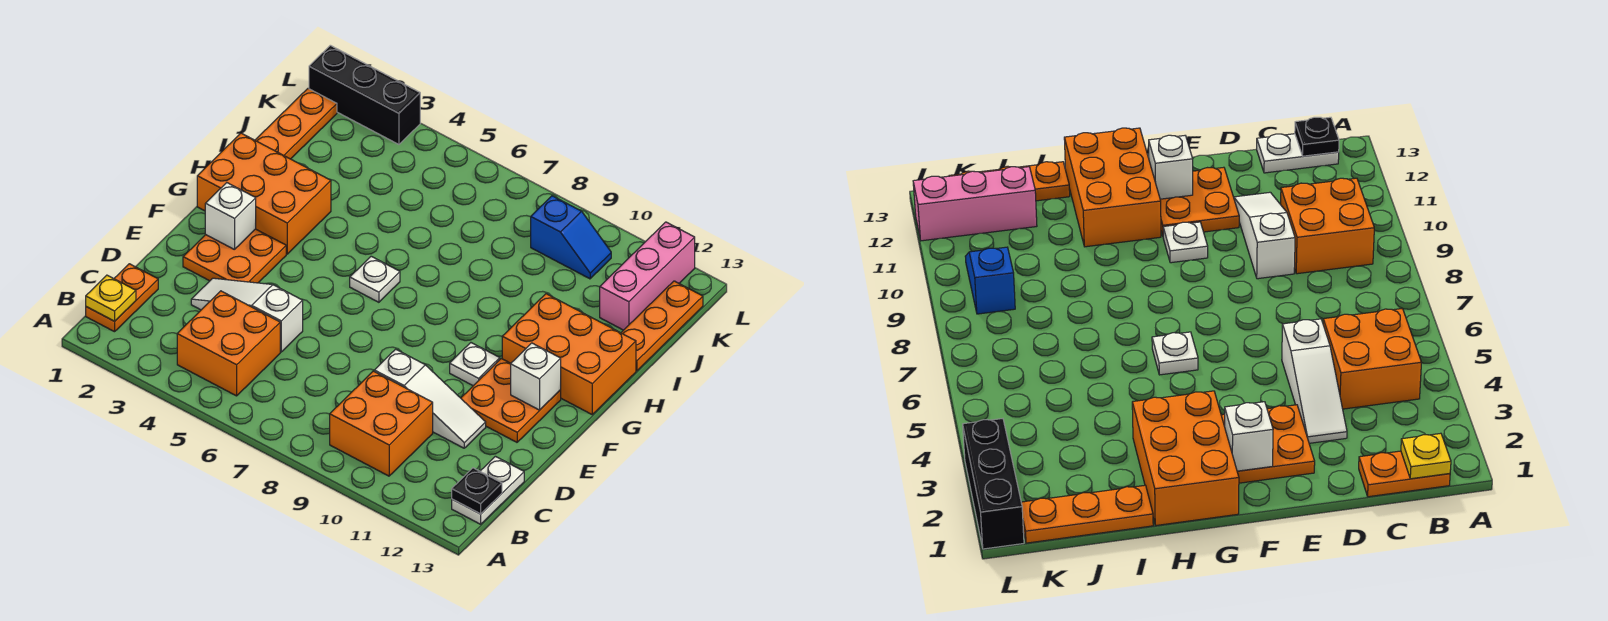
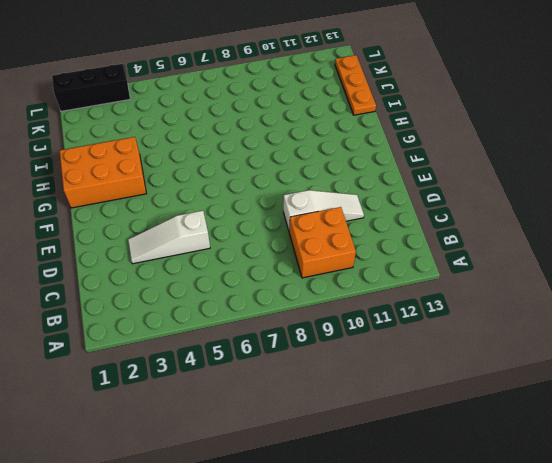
none -> orange plate B1:C1 level 1
none -> orange brick B4:C5 level 1
none -> white plate B13:C13 level 1

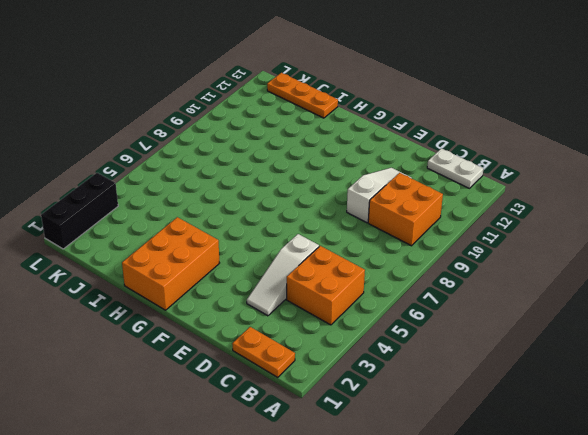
none -> orange plate E2:F3 level 1
none -> orange plate E11:F12 level 1
none -> white plate F10 level 1

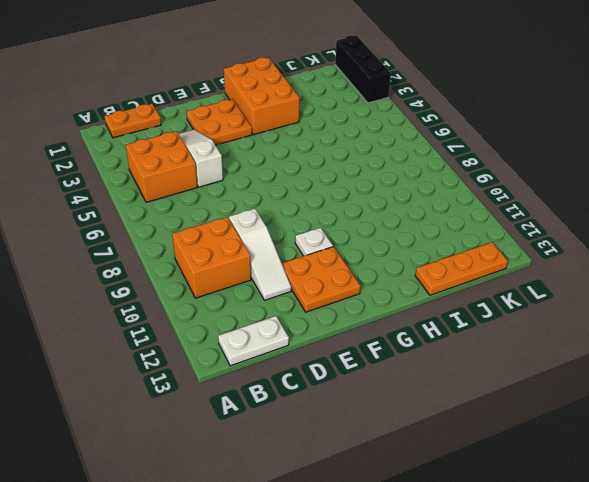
none -> white plate G6 level 1
none -> orange brick G11:H13 level 1
none -> orange plate I1:K1 level 1

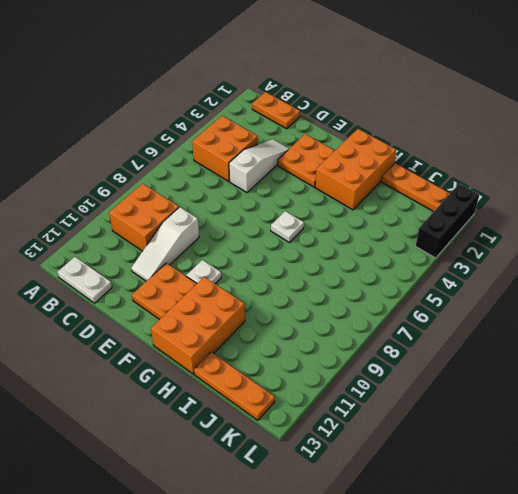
none -> pink brick J12:L12 level 1
none -> blue slope K9:K10 level 1 top 9
none -> yellow plate B1 level 2

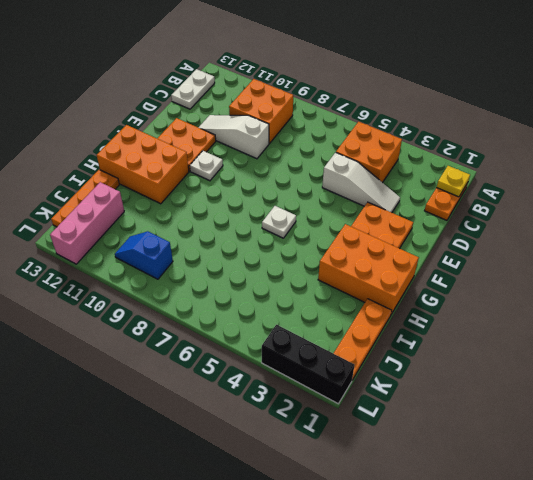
none -> black plate B13 level 2
none -> white brick F2 level 2
none -> white brick F12 level 2

